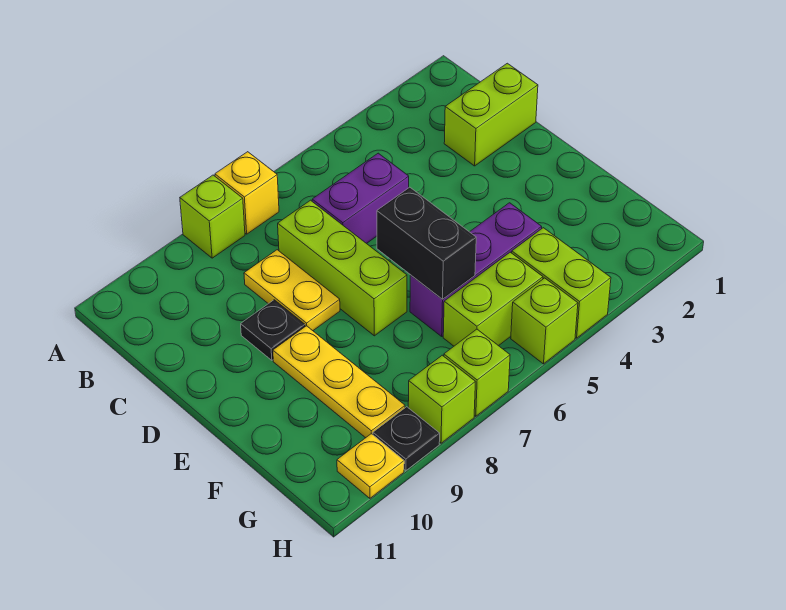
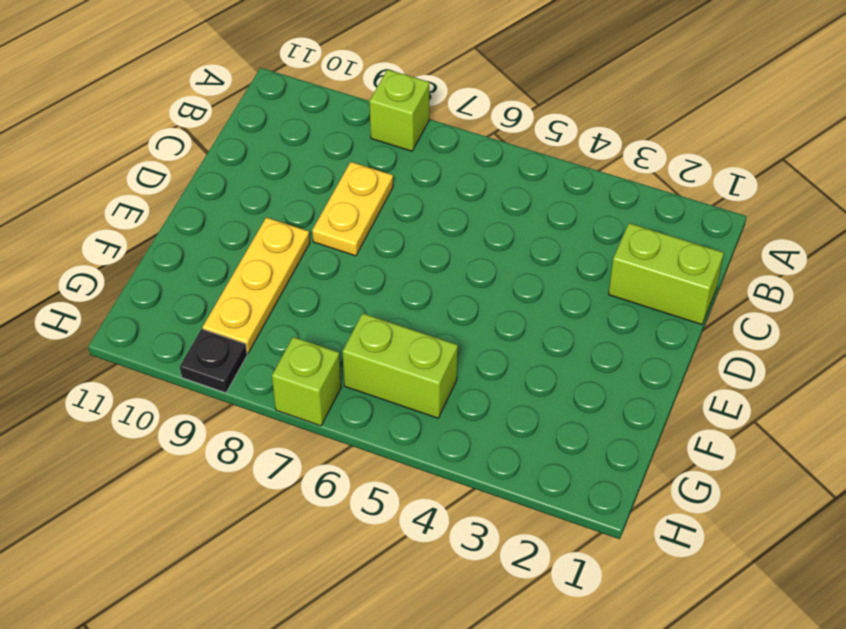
none -> yellow brick A7 level 1
none -> purple brick C5:C6 level 1
none -> lime brick C7:E7 level 1

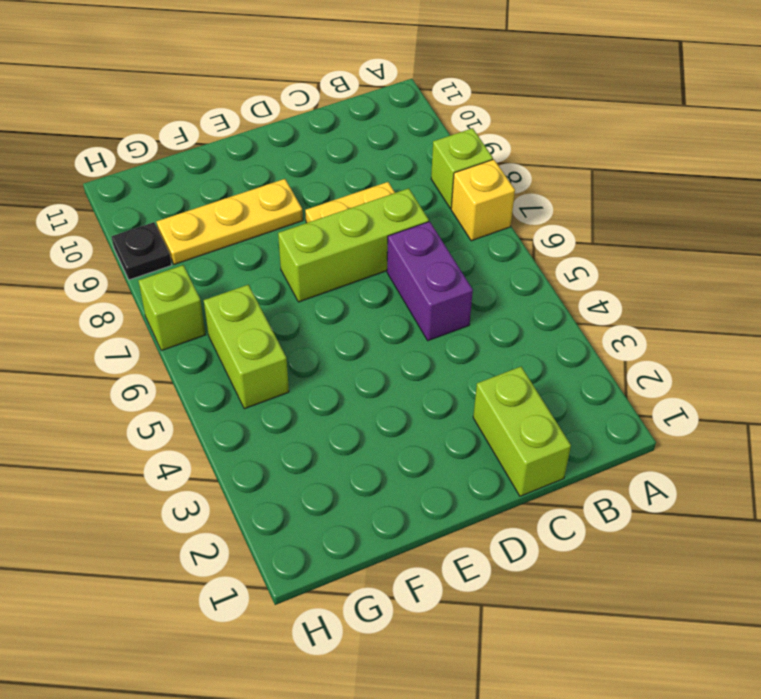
none -> black plate D9 level 1
none -> purple brick F4:F6 level 1
none -> lime brick G4:H4 level 1

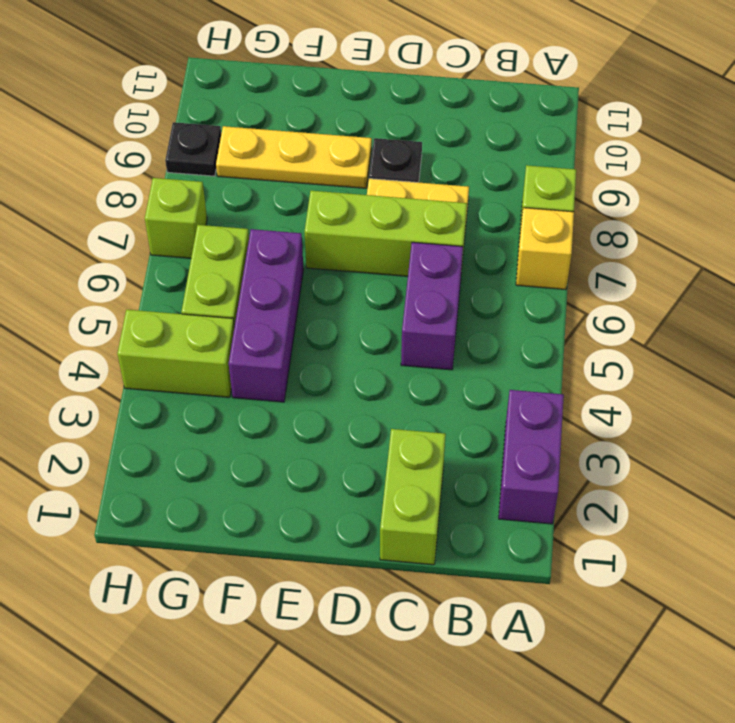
purple brick A2:A3 level 1 -> none
none -> lime brick H5 level 1
none -> lime brick H8 level 1
none -> yellow plate H10 level 1

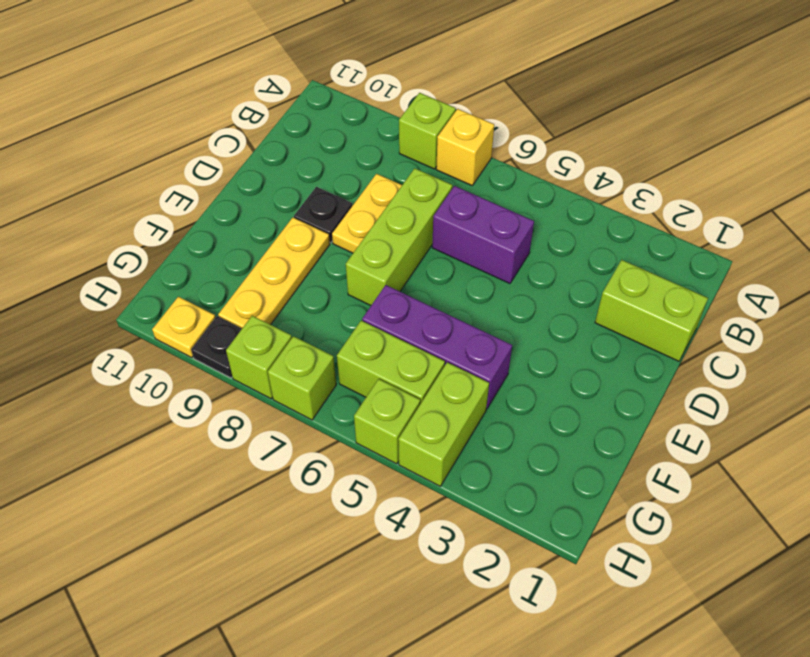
none -> black brick E6:F6 level 2

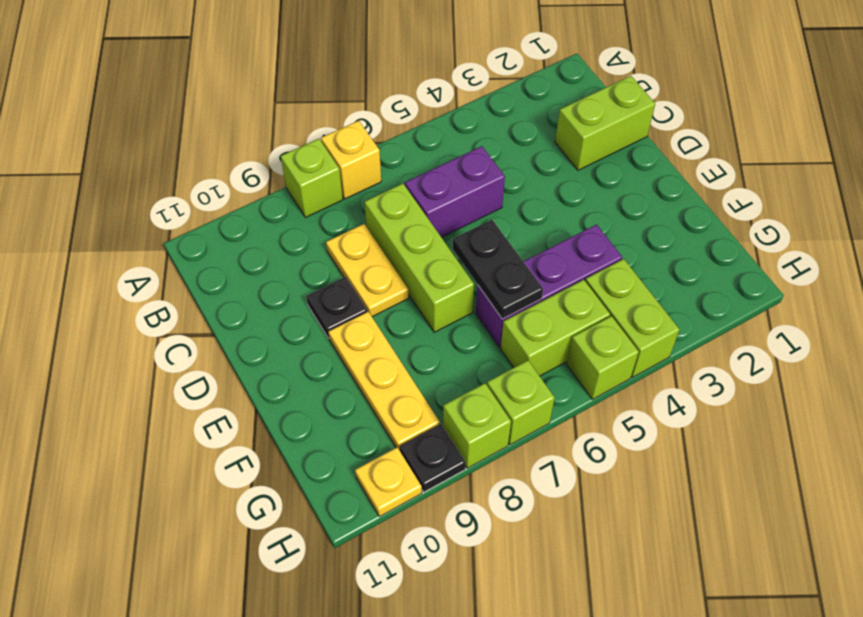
black plate E6:F6 level 2 -> black brick E6:F6 level 2

